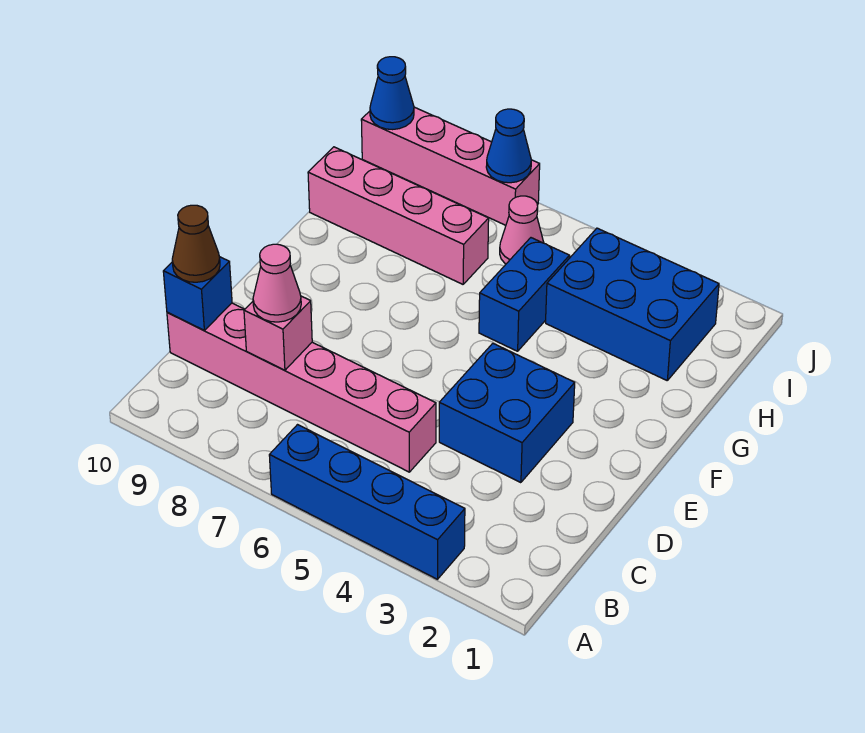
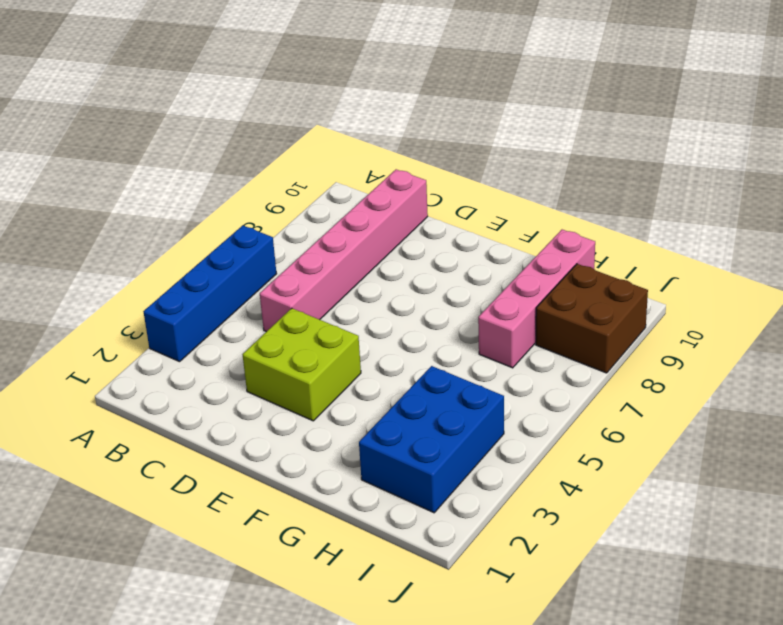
lime brick D3:E4 level 1 -> blue brick D3:E4 level 1
brown brick I8:J9 level 1 -> pink brick J7:J10 level 1
none -> blue brick G5:H5 level 1
none -> pink cone I6 level 1
none -> pink brick C8 level 2

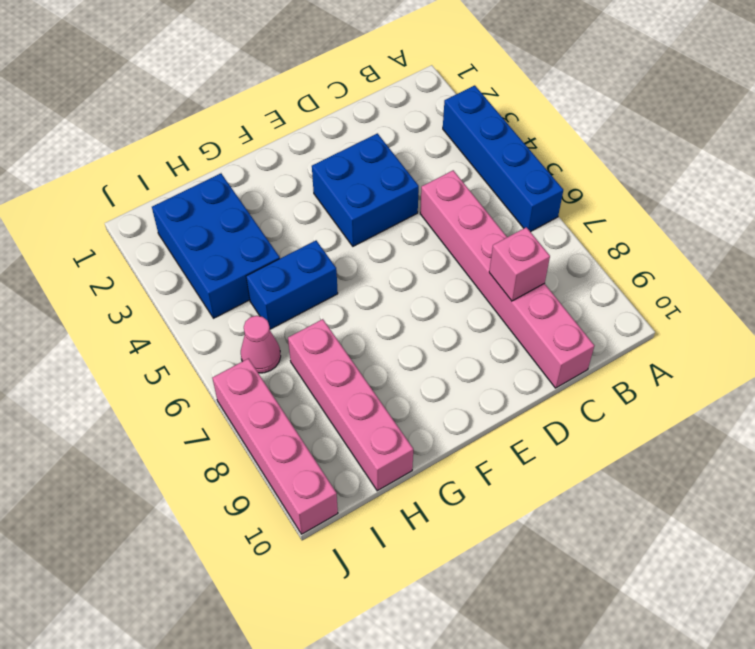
none -> blue brick C10 level 2
none -> blue cone J7 level 2
none -> blue cone J10 level 2

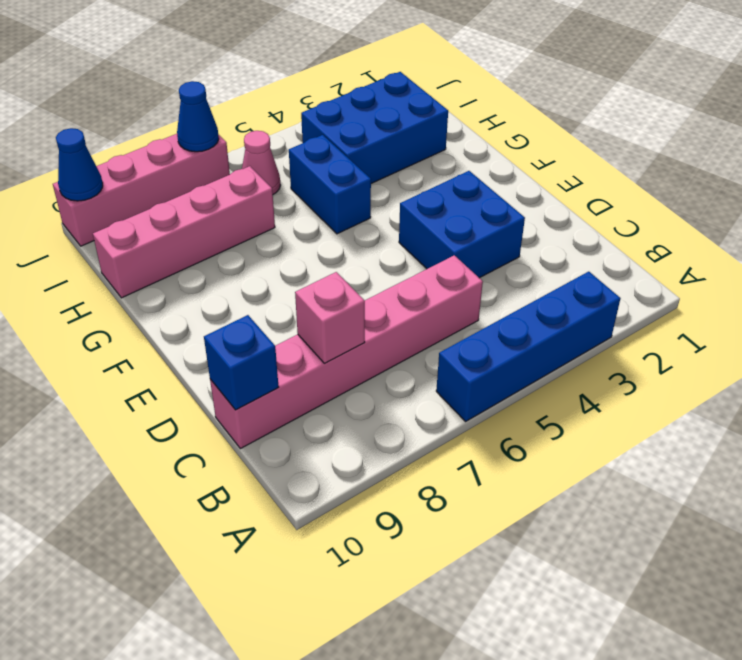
none -> pink cone C8 level 3
none -> brown cone C10 level 3

